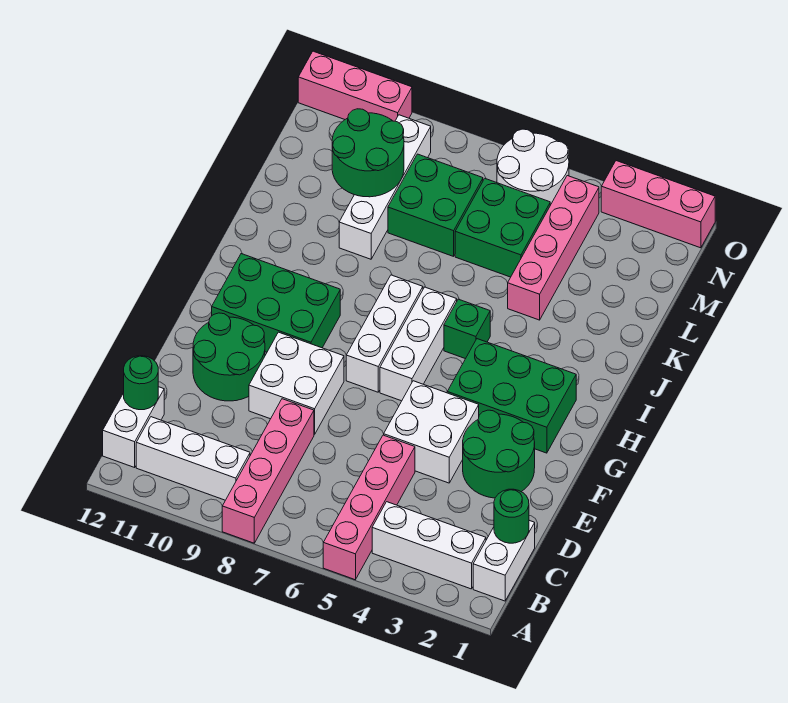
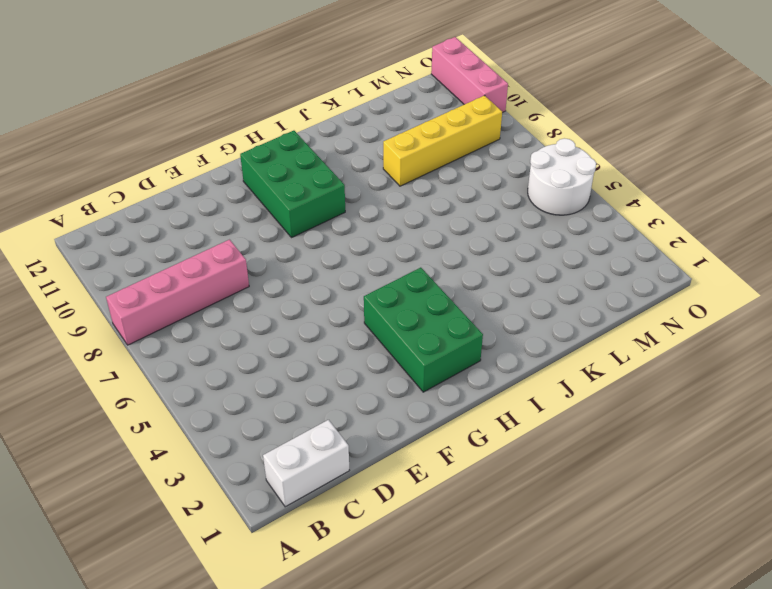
yellow brick K9:N9 level 1 -> white brick K9:N9 level 1
none -> pink brick A5:D5 level 1
none -> white brick B2:B4 level 1
none -> white brick B9:B11 level 1

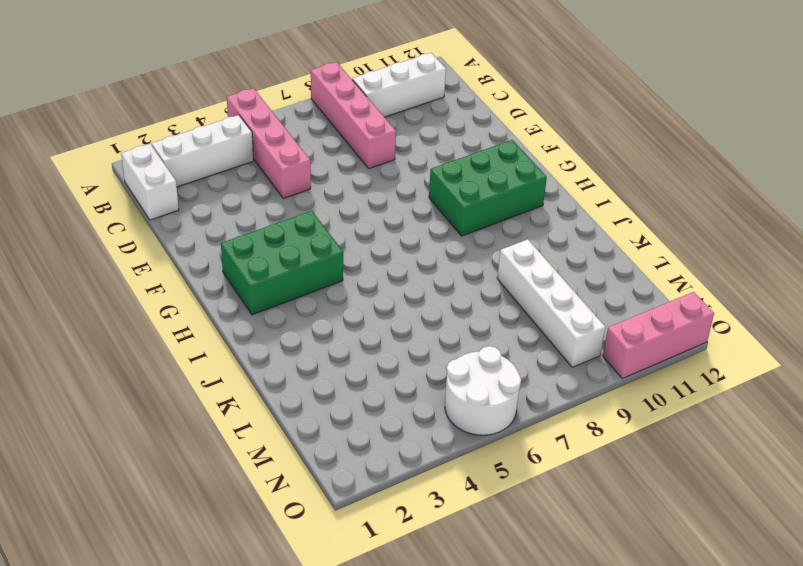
none -> white brick B12:C12 level 1
none -> green round brick E2:F3 level 1
none -> white brick E4:F5 level 1

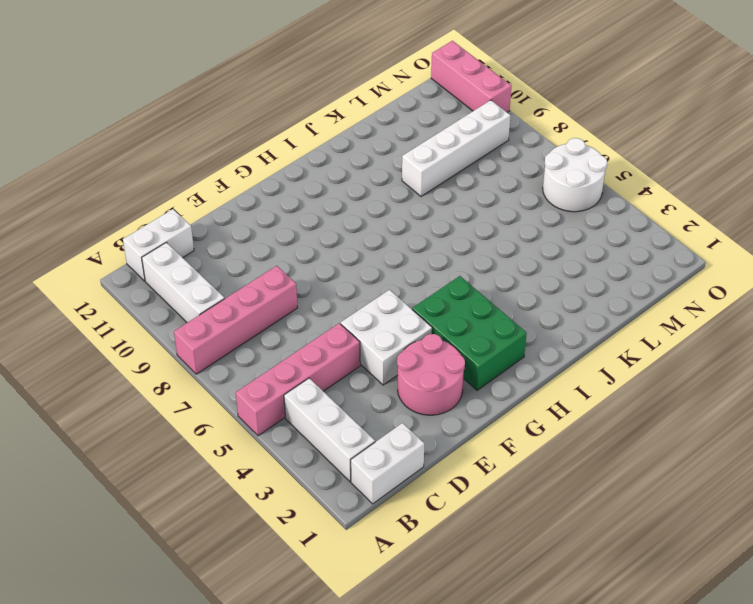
pink round brick E2:F3 level 1 -> green round brick E2:F3 level 1
none -> white brick E8:F9 level 1
none -> green round brick E10:F11 level 1
none -> white brick G6:I6 level 1

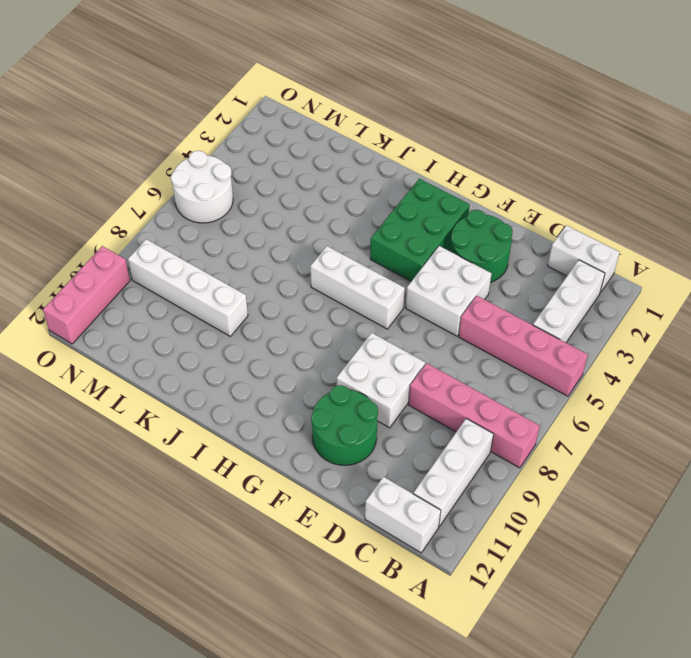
none -> white brick G7:I7 level 1
none -> green brick G9:H11 level 1
none -> green brick I5 level 1

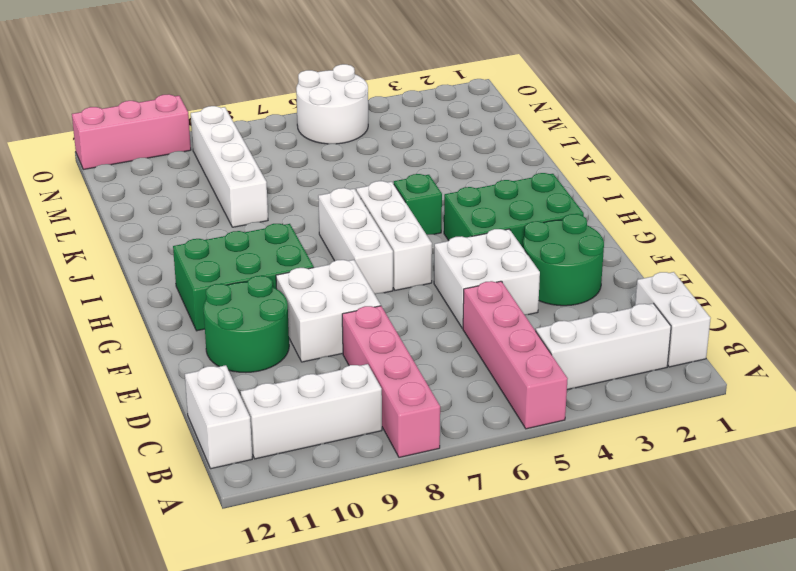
none -> pink brick K4:N4 level 1
none -> green brick L5:M6 level 1
none -> green brick L7:M8 level 1

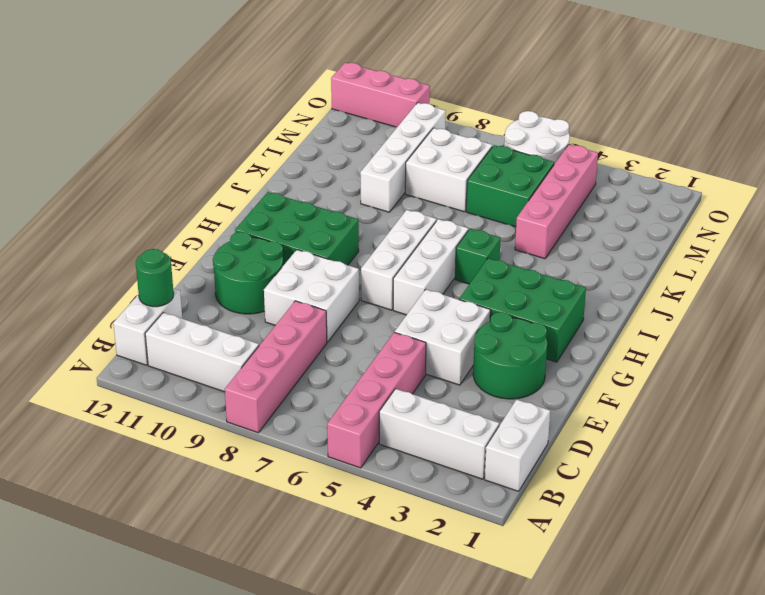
white brick L7:M8 level 1 -> green brick L7:M8 level 1
none -> pink brick O1:O3 level 1
none -> green round brick C1 level 2
none -> green round brick L9:M10 level 2

